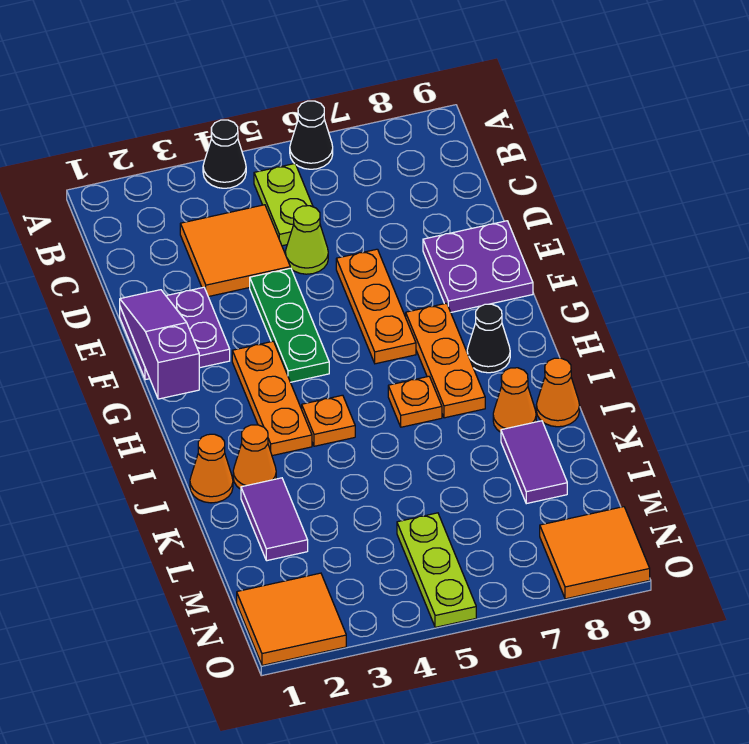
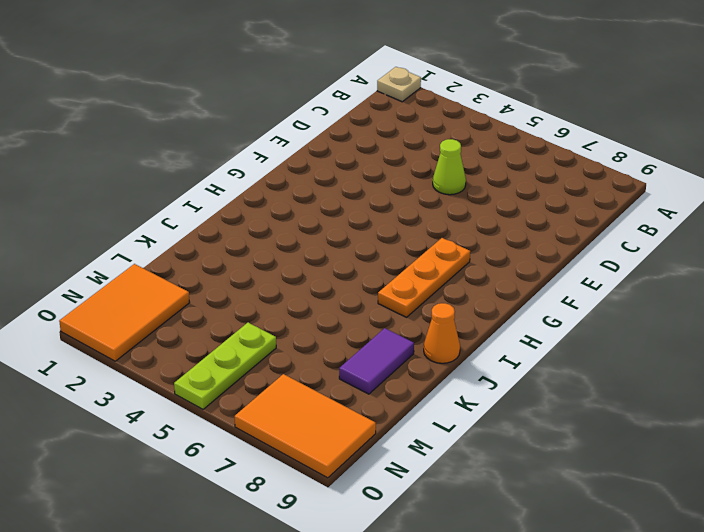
tan plate A1 level 1 -> none
orange tile M1:O2 level 1 -> orange tile N1:O2 level 1
orange tile N7:O9 level 1 -> orange tile N8:O9 level 1
none -> black cone A4 level 1
none -> black cone A6 level 1
none -> lime plate B5:C5 level 1

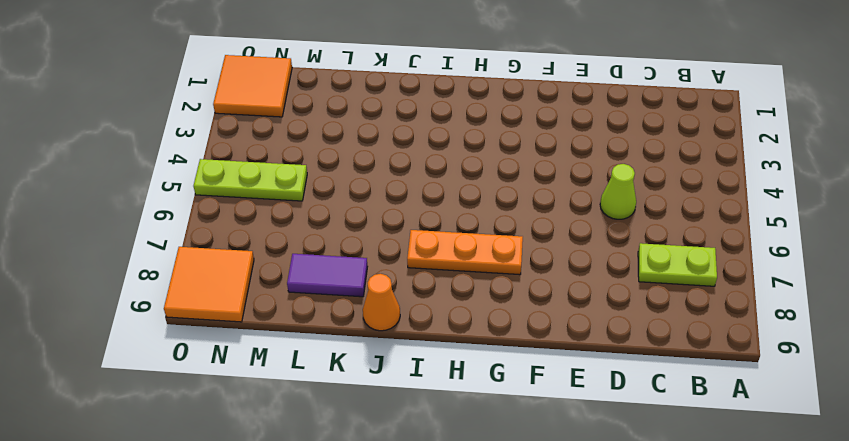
lime plate B7:C7 level 1 -> lime plate B5:C5 level 1
none -> black cone A4 level 1
none -> black cone A6 level 1
none -> orange tile C3:D4 level 1

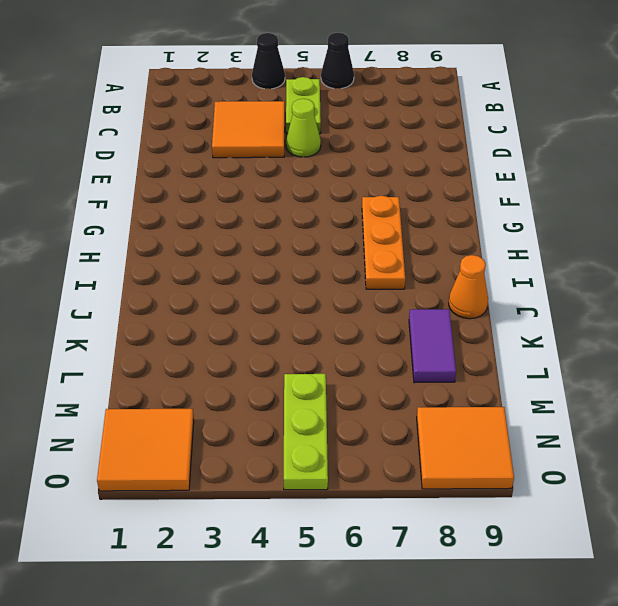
none -> purple plate E1:F2 level 1
none -> green plate E4:G4 level 1
none -> orange plate E6:G6 level 1

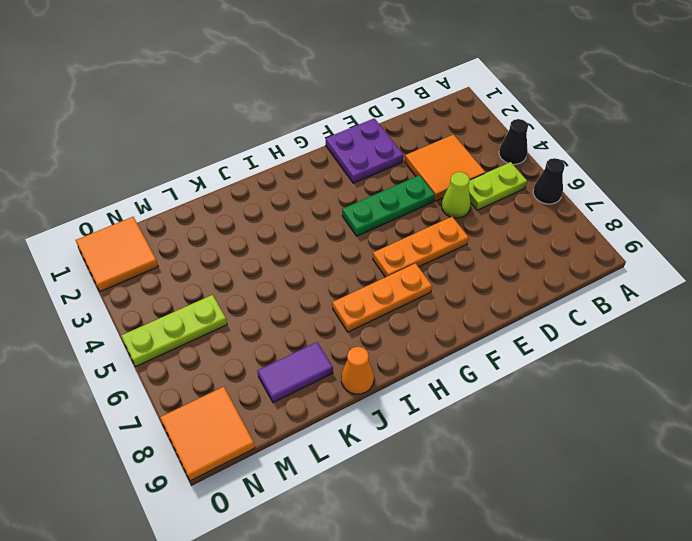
none -> purple plate E8:F9 level 1
none -> orange plate G3:I3 level 1
none -> black cone H8 level 1

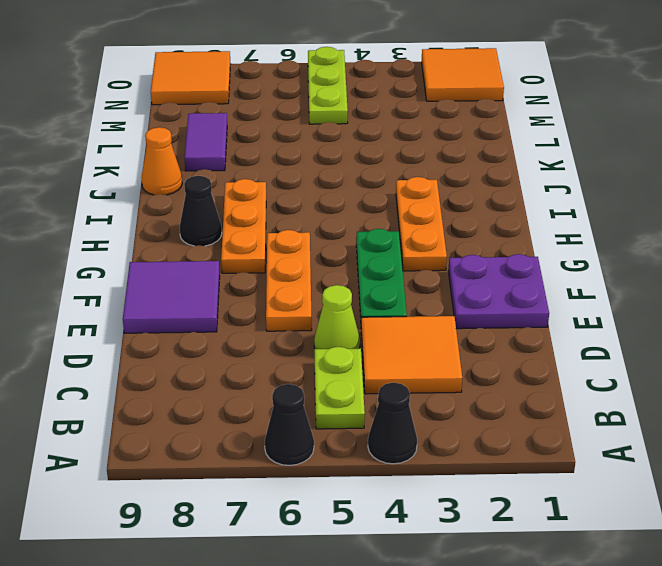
purple tile E8:F9 level 1 -> purple plate E8:F9 level 1
none -> orange plate I4 level 1
none -> orange plate I6 level 1
none -> orange cone J1 level 1

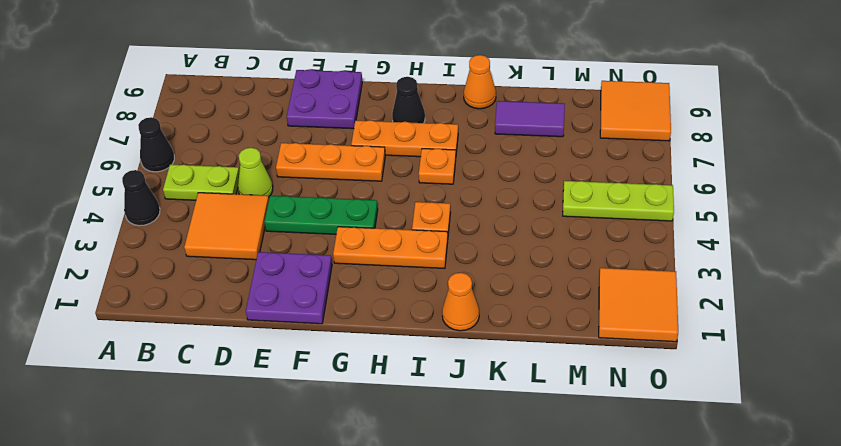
none -> orange cone J2 level 1
none -> orange cone J8 level 1
none -> purple tile K2:L2 level 1

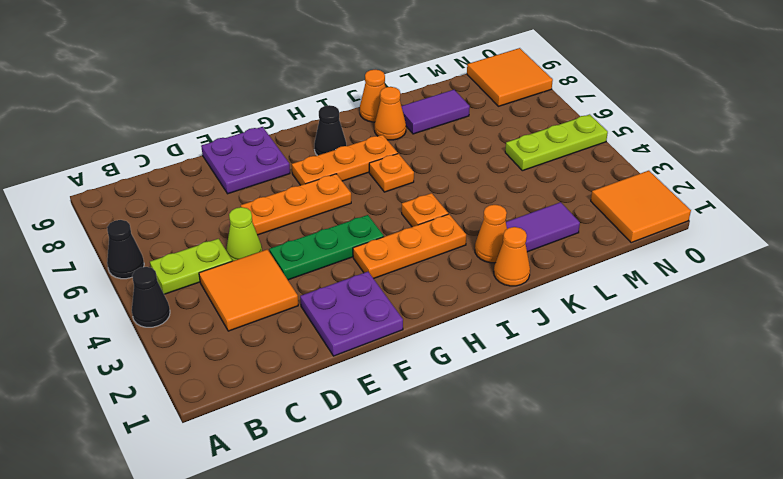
none -> purple slope E1:G1 level 2 top G

